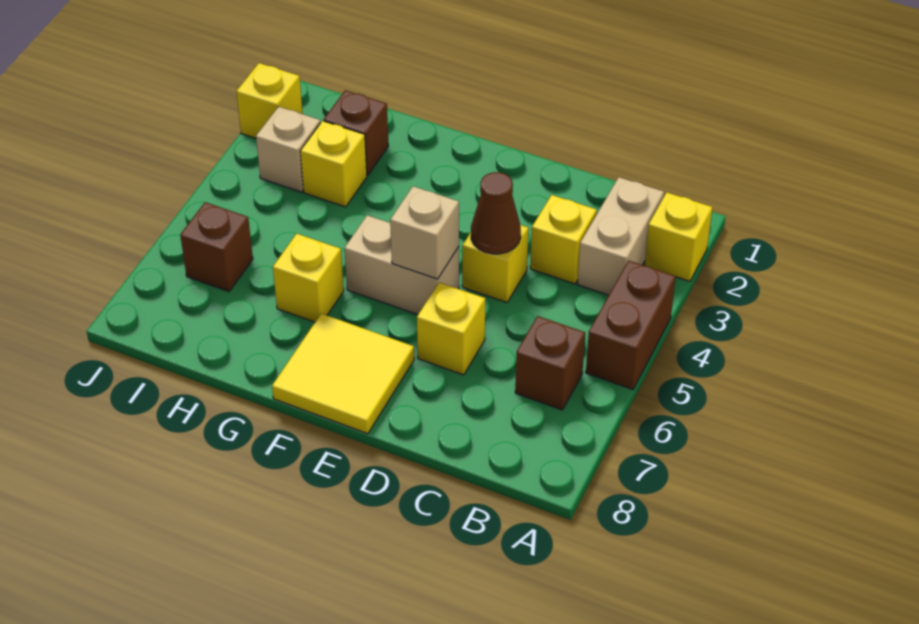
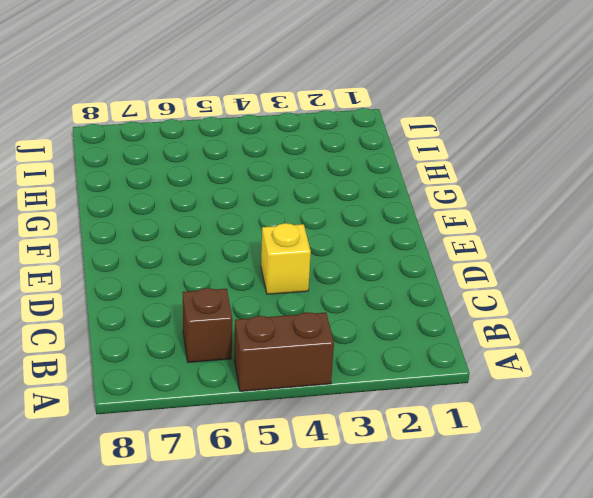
none -> yellow brick A2 level 1
none -> tan brick B2:B3 level 1
none -> yellow brick C3 level 1

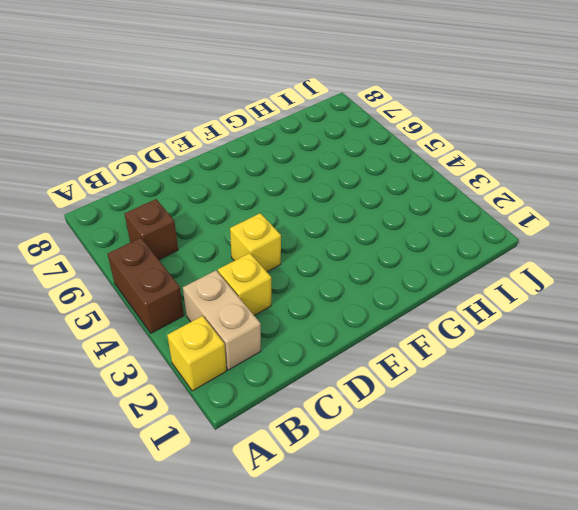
none -> yellow brick D6 level 1
none -> tan brick E5:F5 level 1
none -> yellow tile E7:F8 level 1

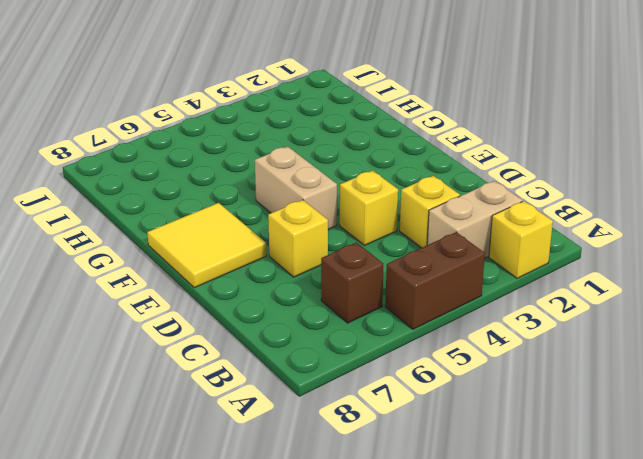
none -> yellow brick G6 level 1
none -> brown brick H2 level 1
none -> yellow brick H3 level 1

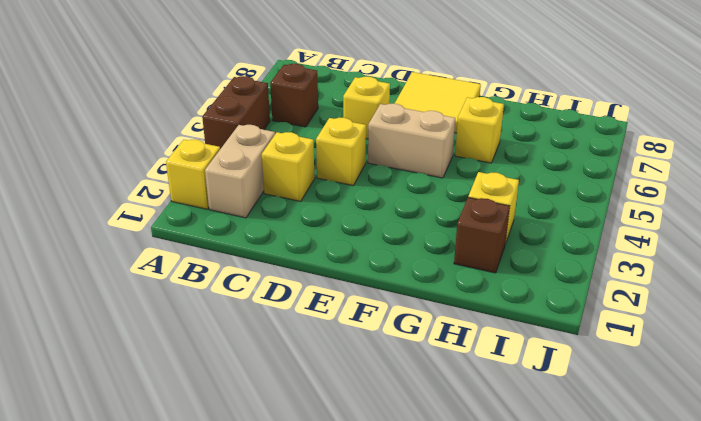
none -> tan brick I3 level 1
none -> brown brick I6 level 1
none -> yellow brick J2 level 1

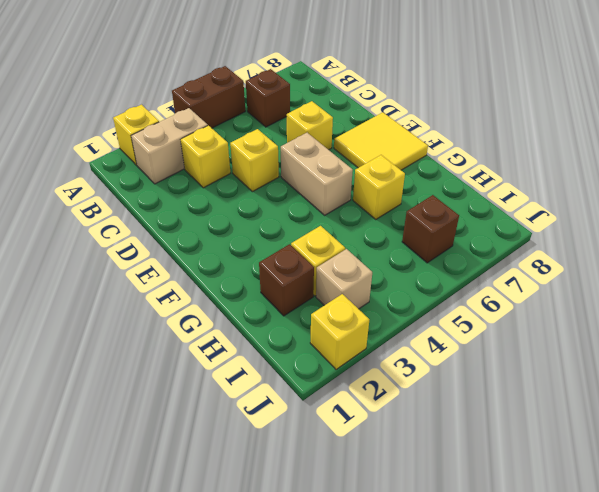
none -> brown cone D4 level 2
none -> tan brick E5 level 2

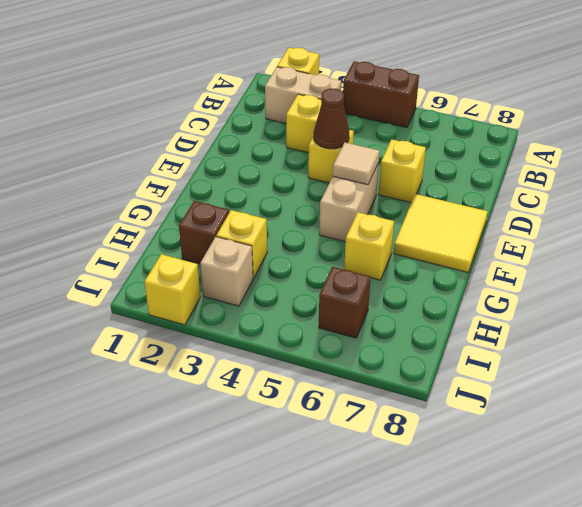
tan tile E5 level 2 -> tan brick E5 level 2
none -> brown brick B6 level 1

